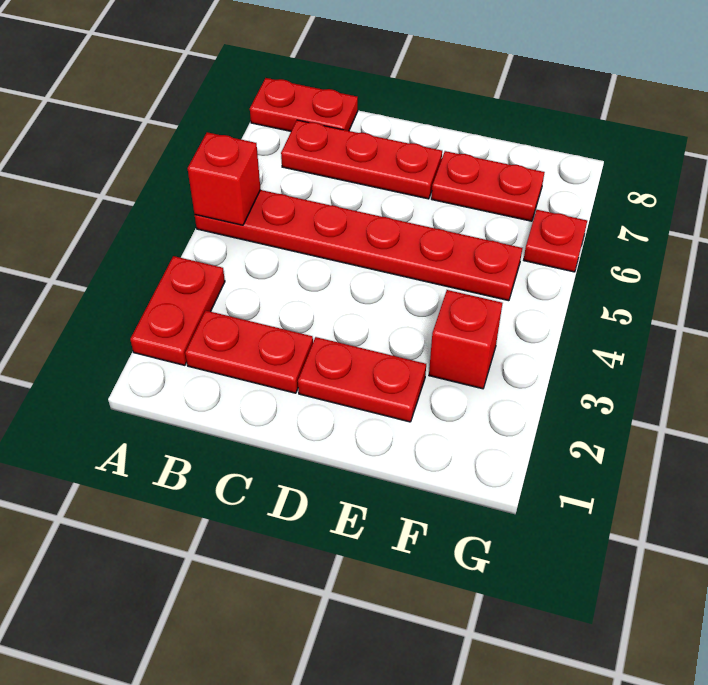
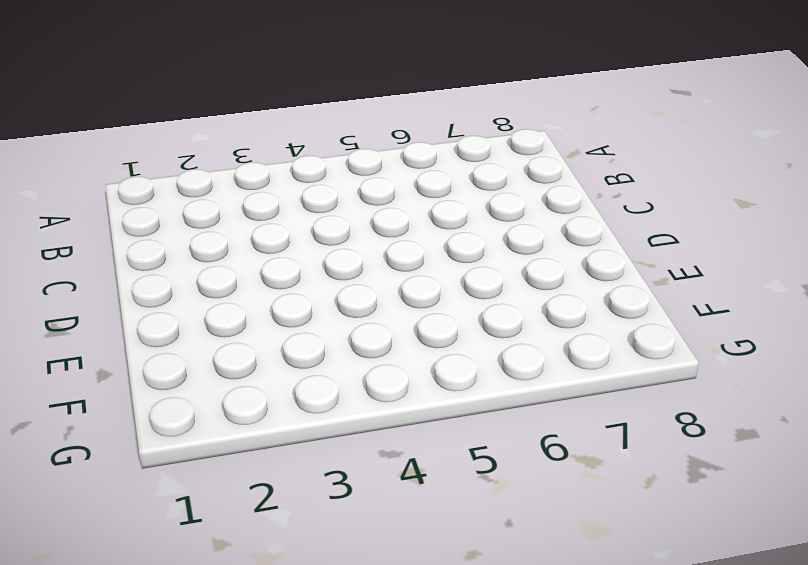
none -> red plate A2:A3 level 1
none -> red plate A5:F5 level 1

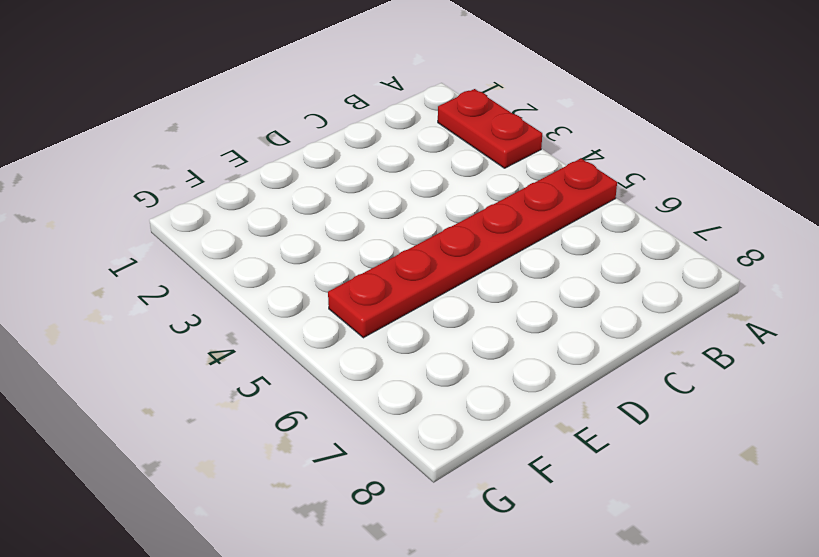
none -> red plate A8:B8 level 1
none -> red plate B2:C2 level 1

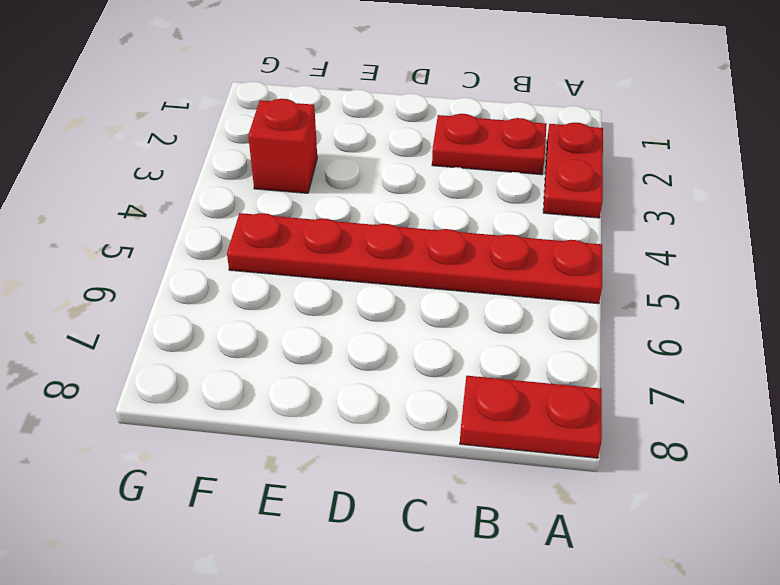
none -> red plate B7:D7 level 1
none -> red plate D2:E2 level 1

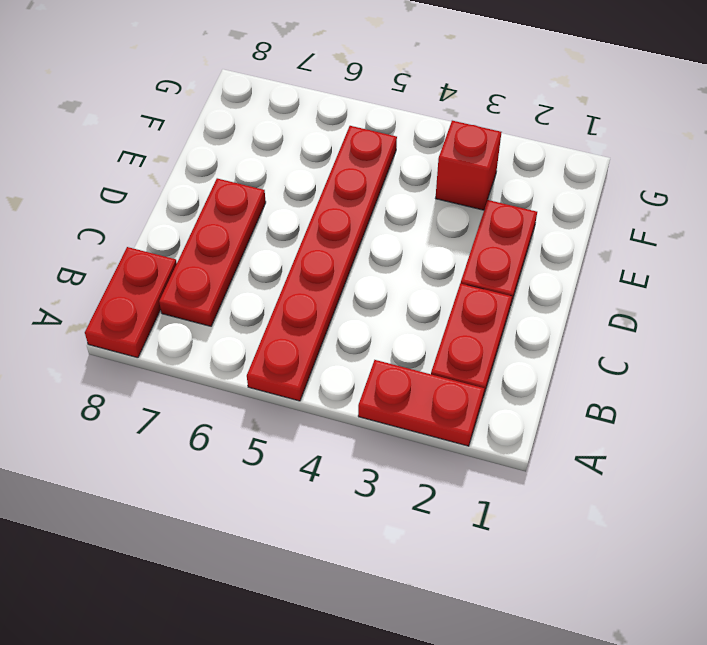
none -> red plate E7:F7 level 1
none -> red plate G6 level 1

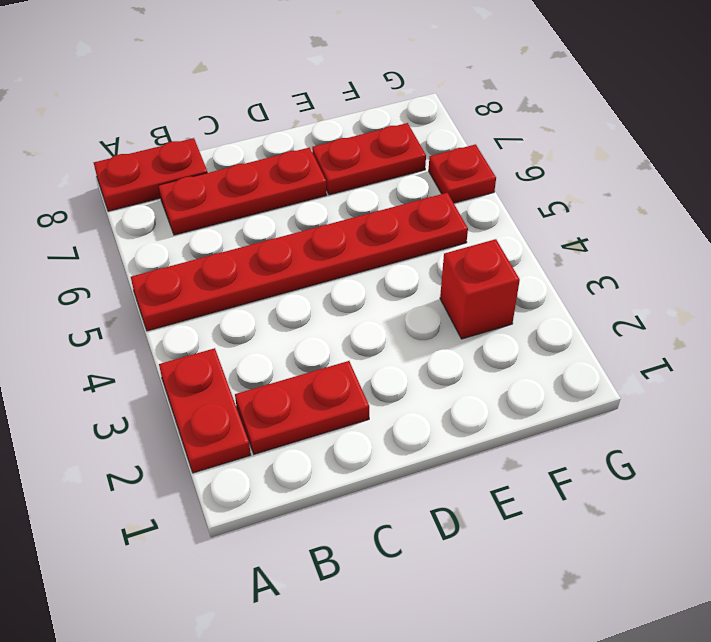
none -> red plate D2:E2 level 1
none -> red brick A5 level 2

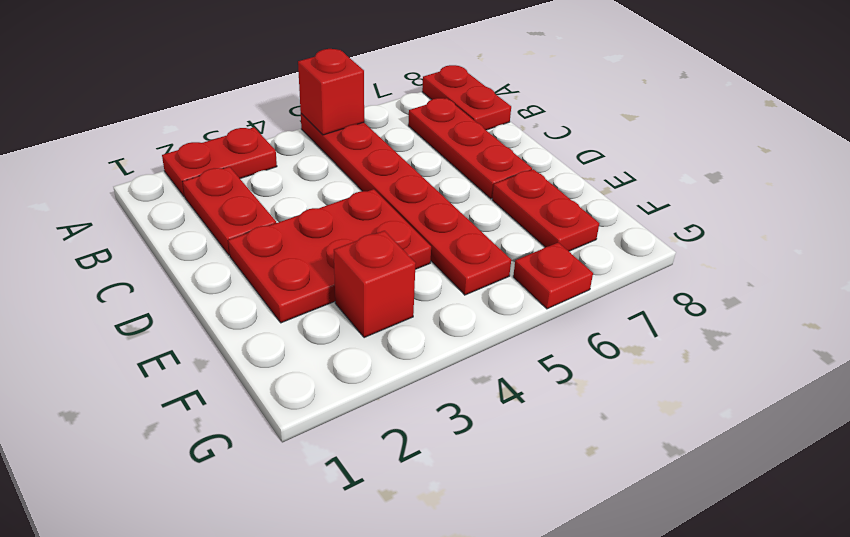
red plate D2:E4 level 1 -> red plate D2:E2 level 1

